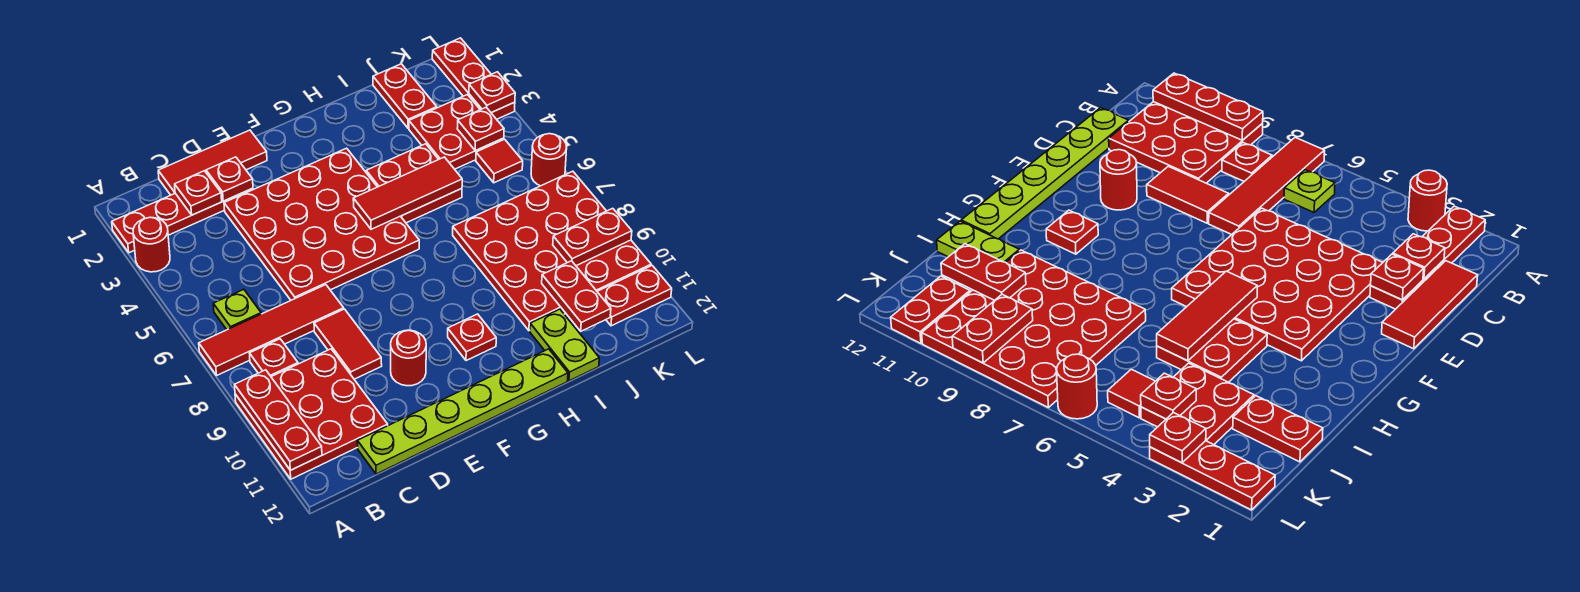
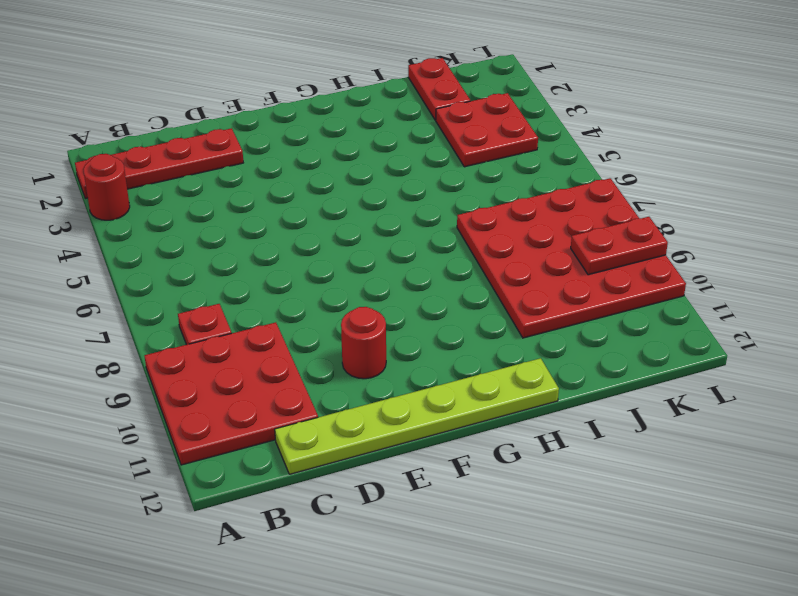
none -> red tile A7:D7 level 1
none -> lime plate B6 level 1
none -> red tile C1:E1 level 1

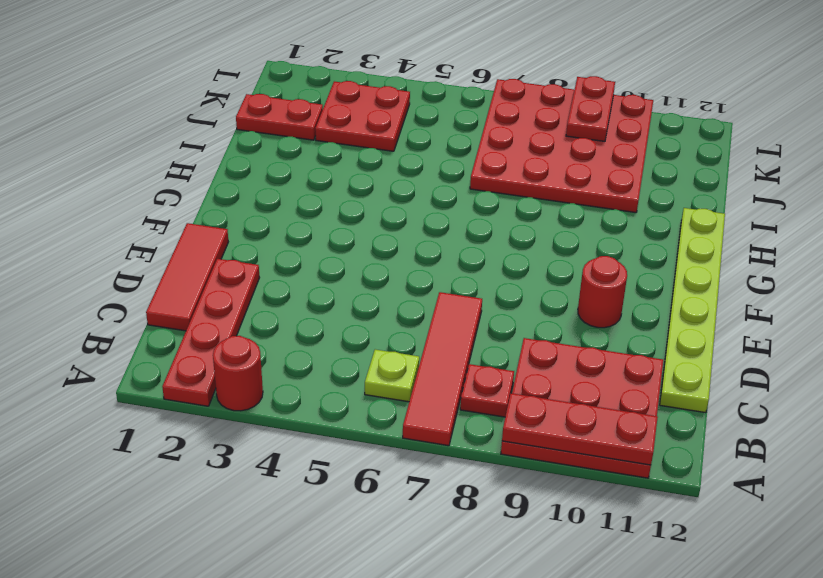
none -> red plate D3:G6 level 1
none -> red tile D8:D9 level 1
none -> red plate G10 level 1

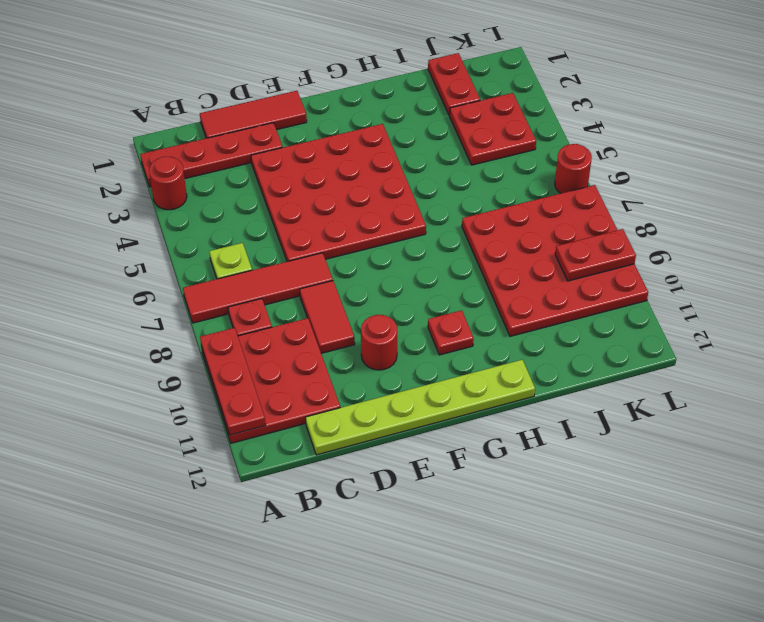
none -> red plate H4:I5 level 1
none -> lime plate I11:I12 level 1
none -> red tile K5 level 1

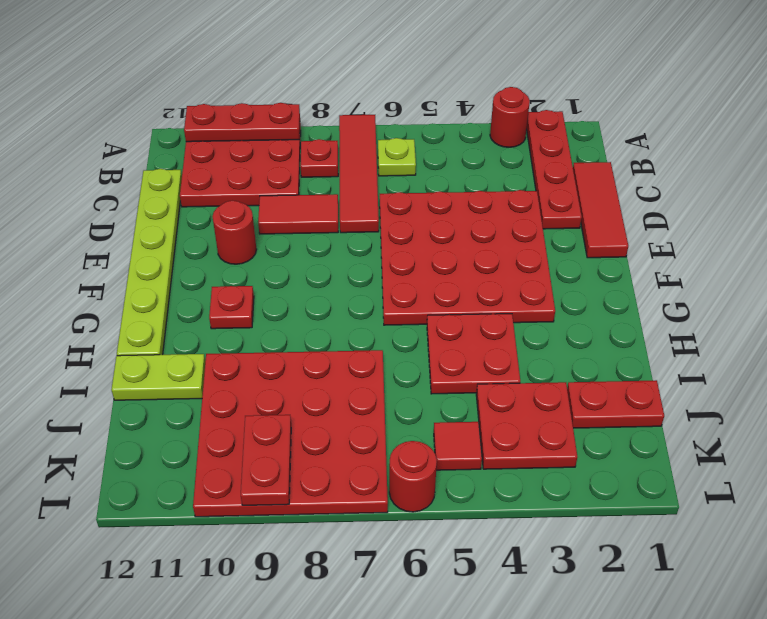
none -> red plate K11:L11 level 1
none -> red plate L1:L3 level 1
none -> red plate C2 level 2

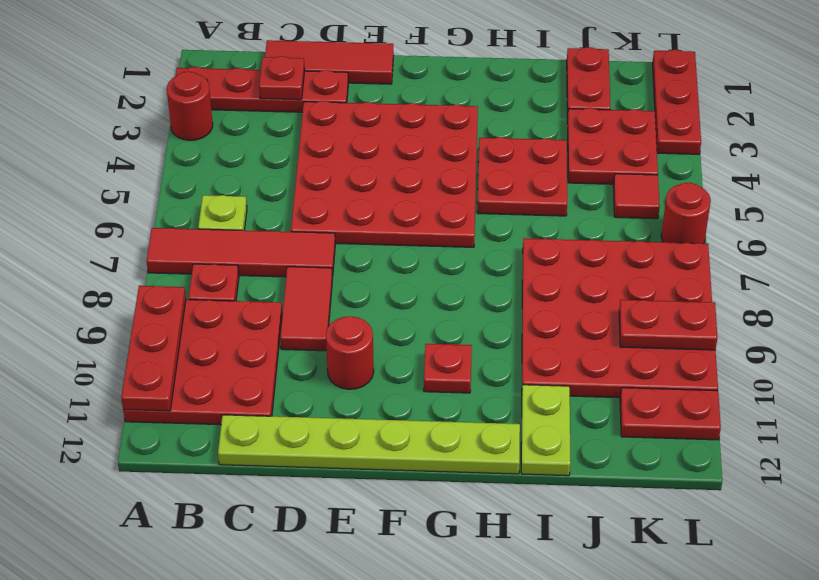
none -> red plate D2 level 2
none -> red tile G5:I5 level 2
none -> red plate J10:J11 level 2

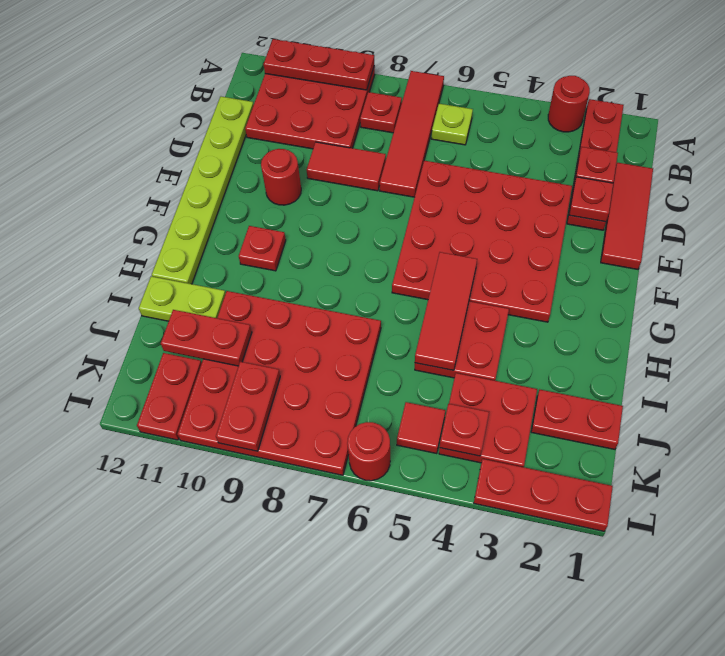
none -> red plate L3 level 2

